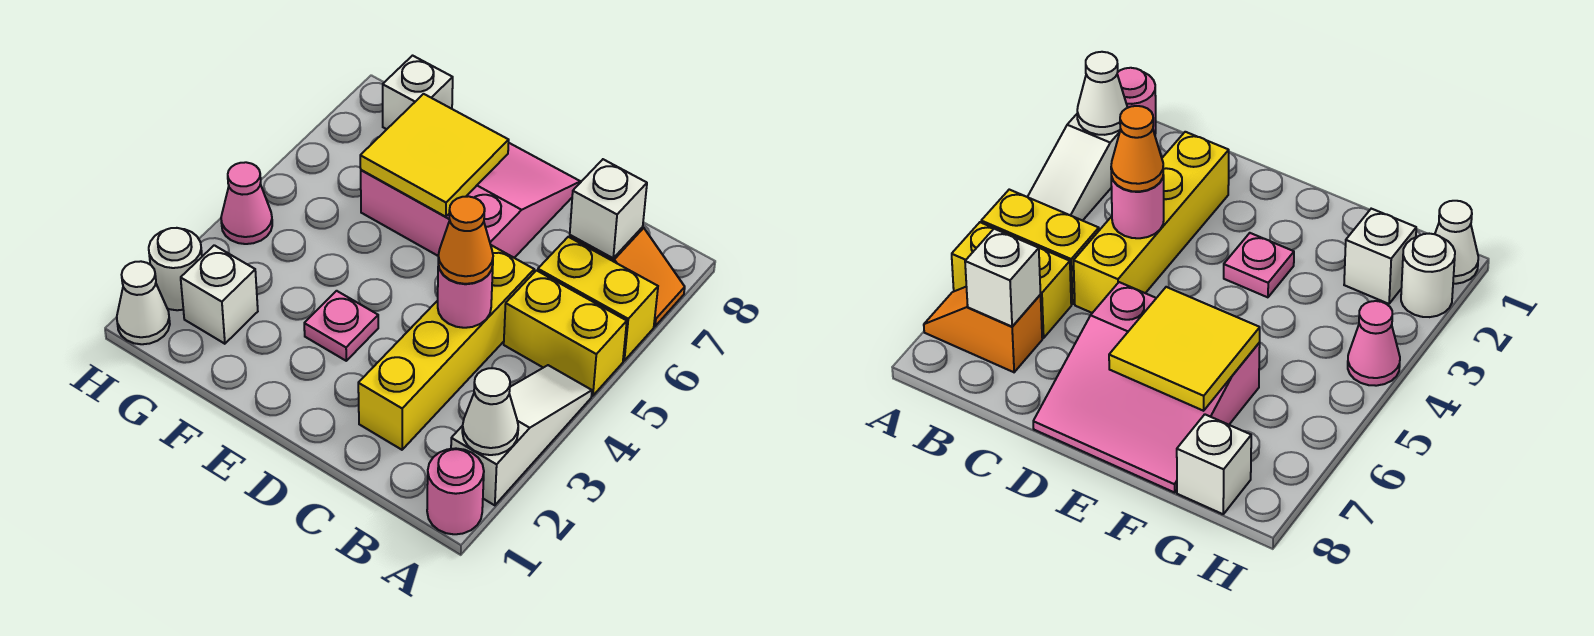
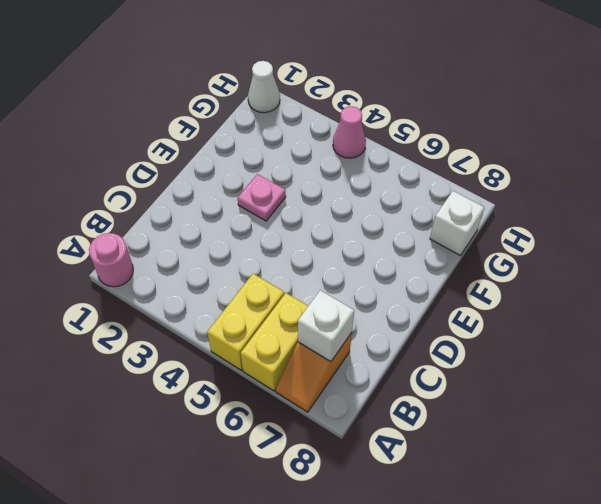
none -> white slope A2:A4 level 1 top 2
none -> yellow brick C2:C5 level 1
none -> pink slope D6:F8 level 1 top 6

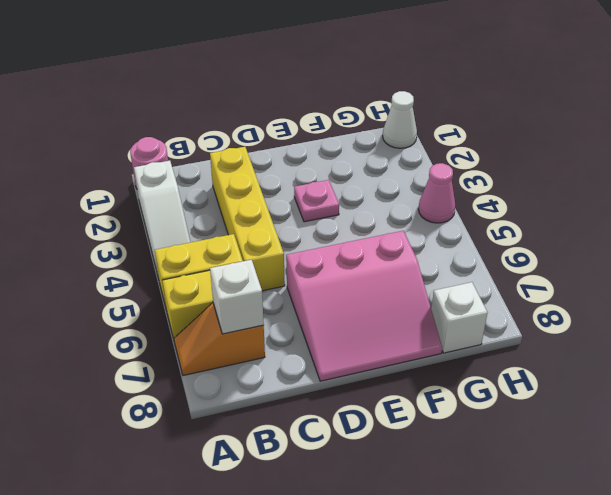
none -> white brick G2 level 1
none -> white round brick H2 level 1
none -> white cone A2 level 2

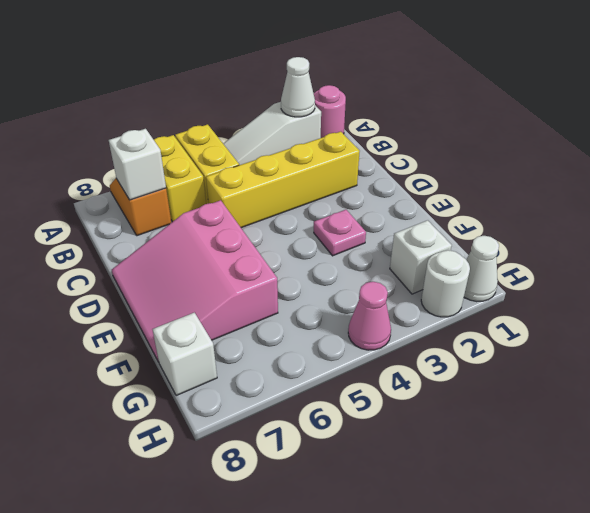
none -> pink round brick C4 level 2
none -> yellow tile E6:F7 level 2
none -> orange cone C4 level 3

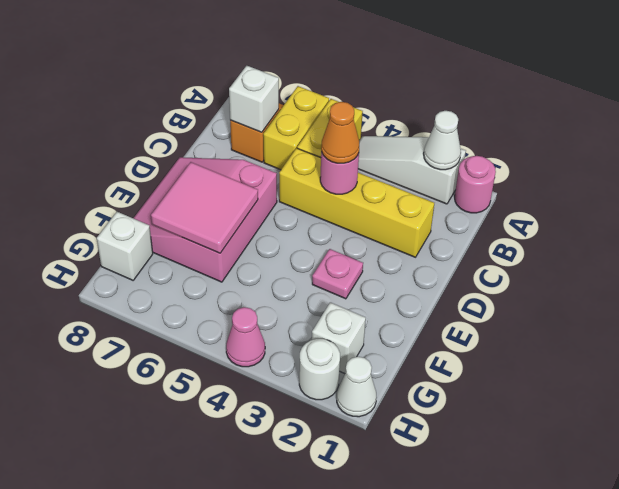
pink tile E6:F7 level 2 -> yellow tile E6:F7 level 2

